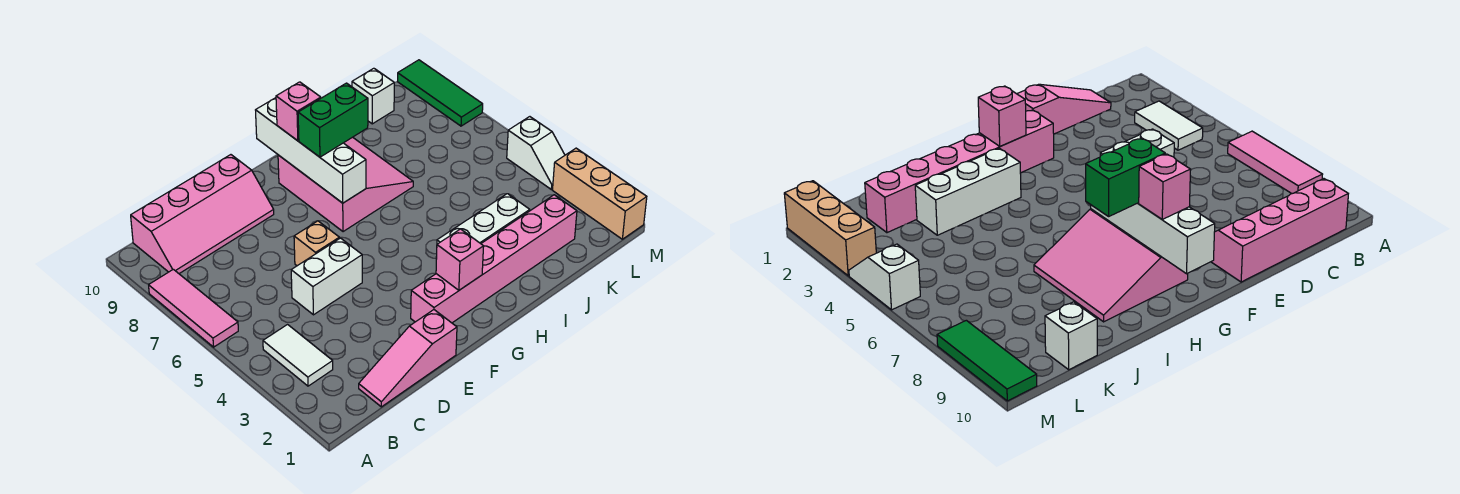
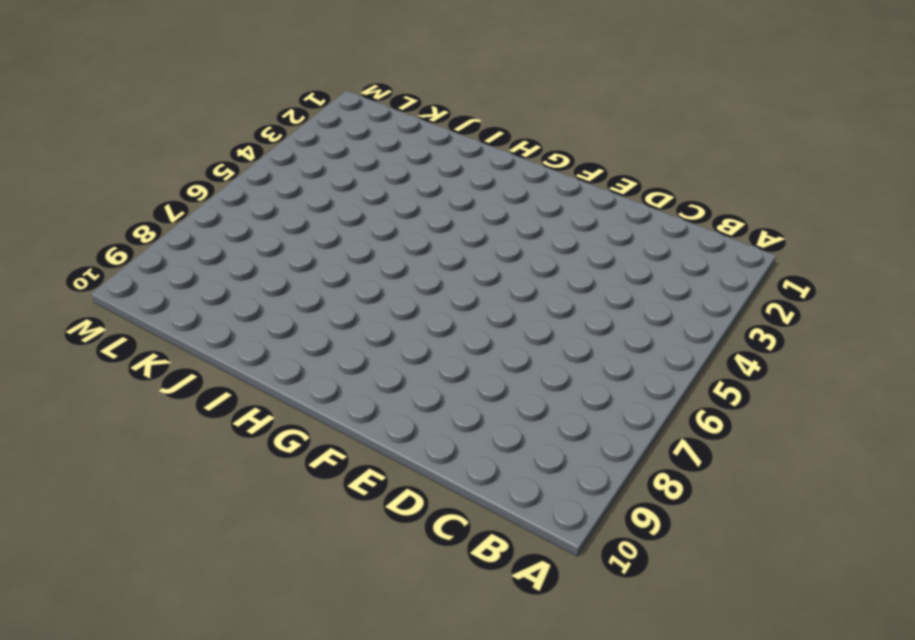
none -> pink tile A6:A8 level 1
none -> white tile B3:B4 level 1
none -> pink slope B9:E10 level 1 top 10

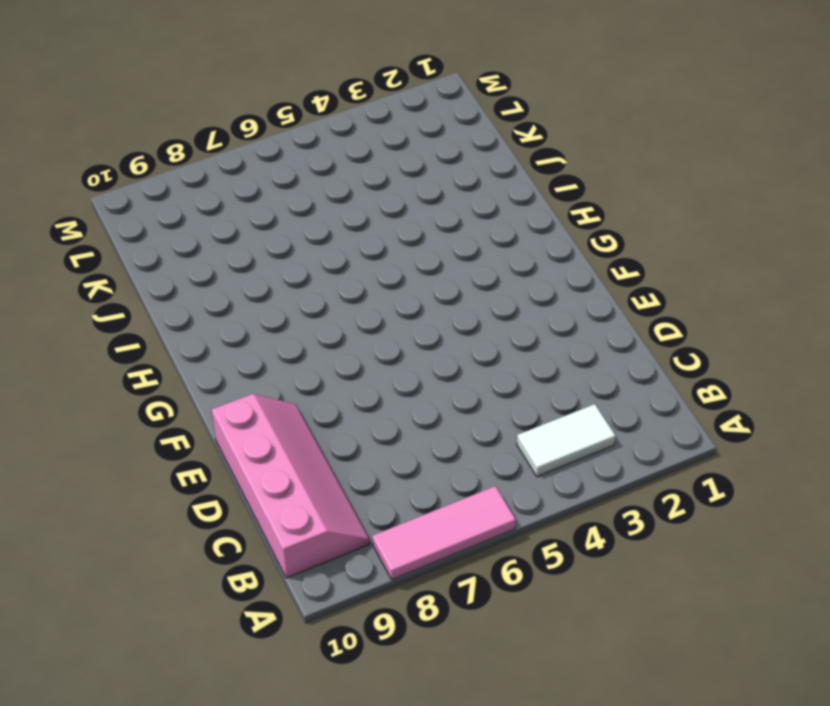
none -> pink slope C1:E1 level 1 top E
none -> white brick D5:E5 level 1
none -> tan brick E6 level 1

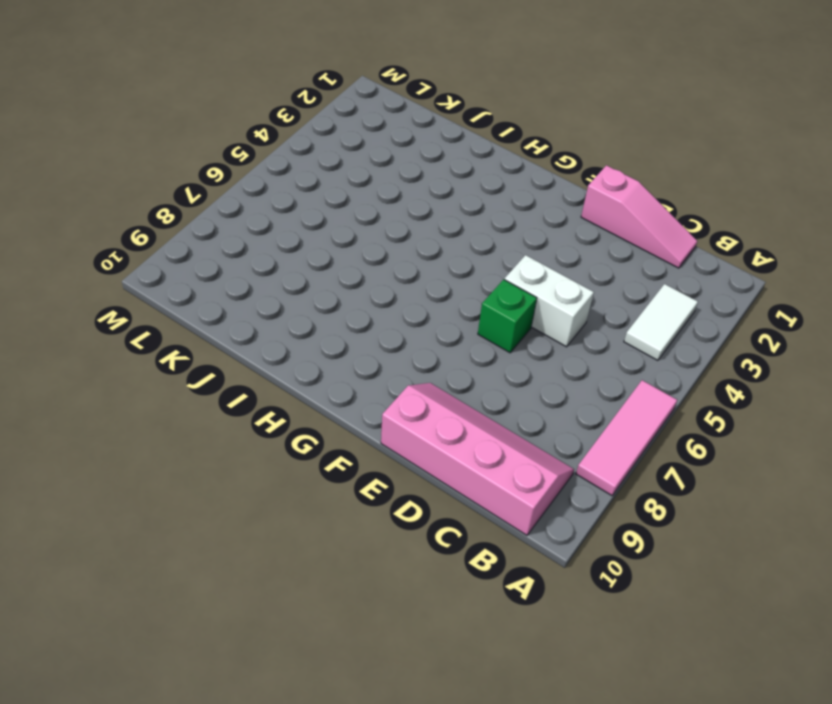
green brick E6 level 1 -> tan brick E6 level 1
none -> pink brick F2:K2 level 1
none -> pink slope G7:I9 level 1 top G
none -> white brick H3:J3 level 1

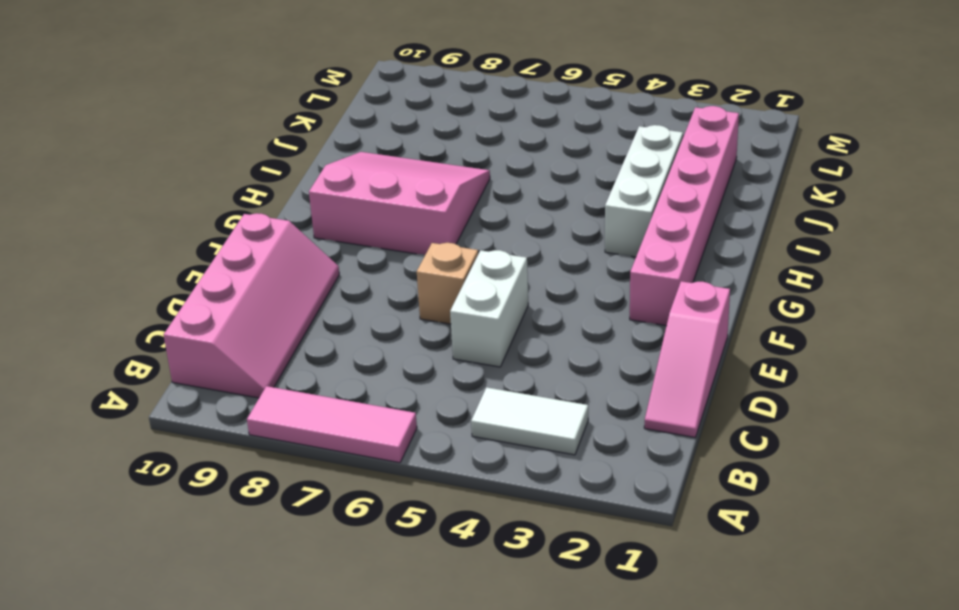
none -> white brick K10 level 1
none -> tan brick M1:M3 level 1
none -> white slope M4:M5 level 1 top 5

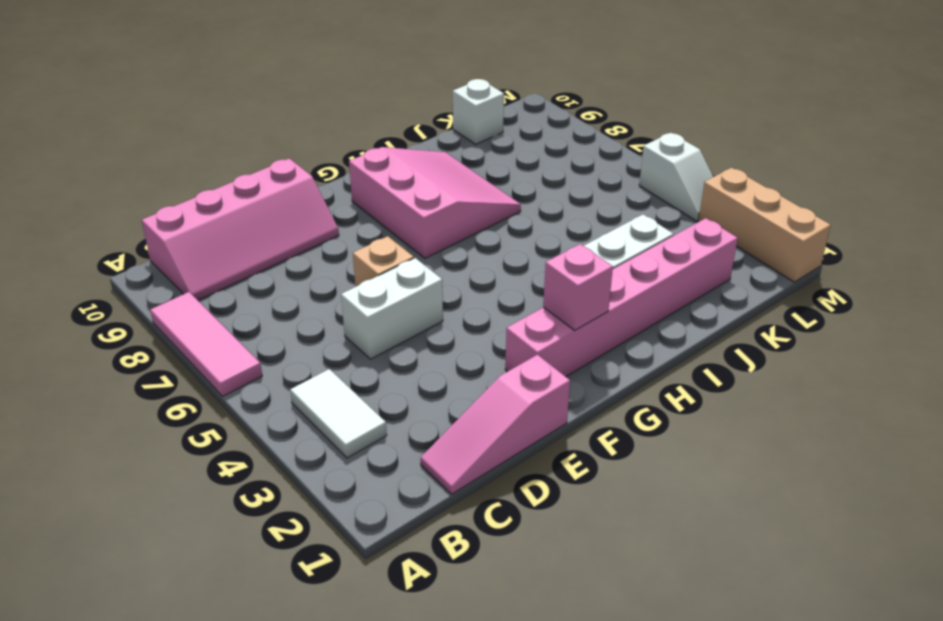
none -> green tile M8:M10 level 1
none -> white brick G7:G10 level 2
none -> green brick G8:H8 level 3

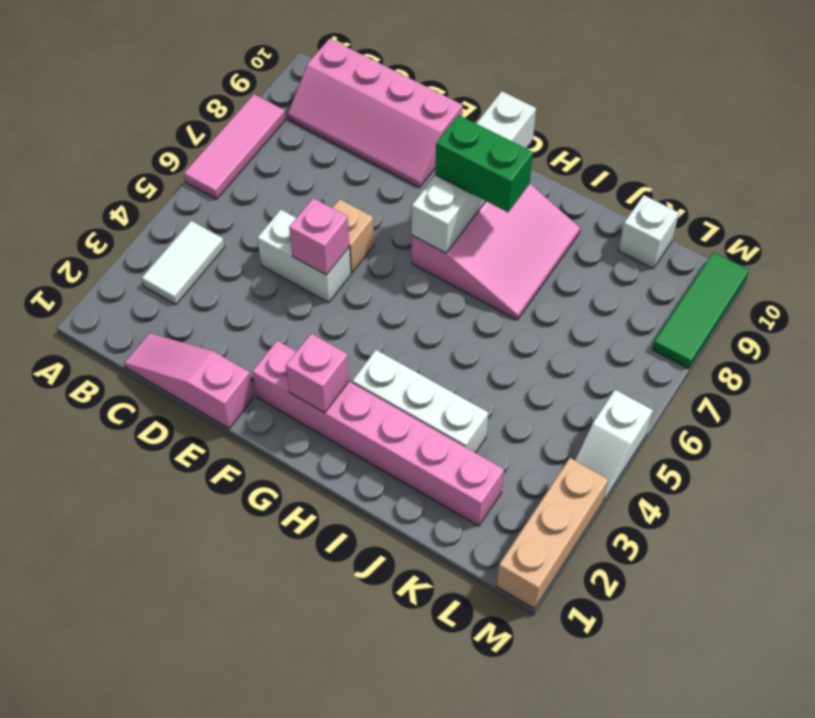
pink brick E5 level 2 -> pink brick G9 level 3

